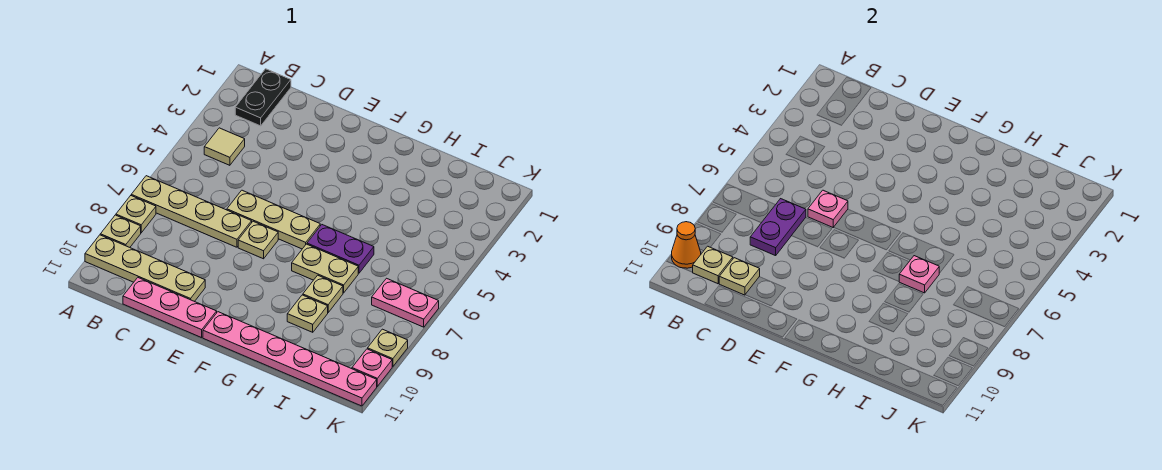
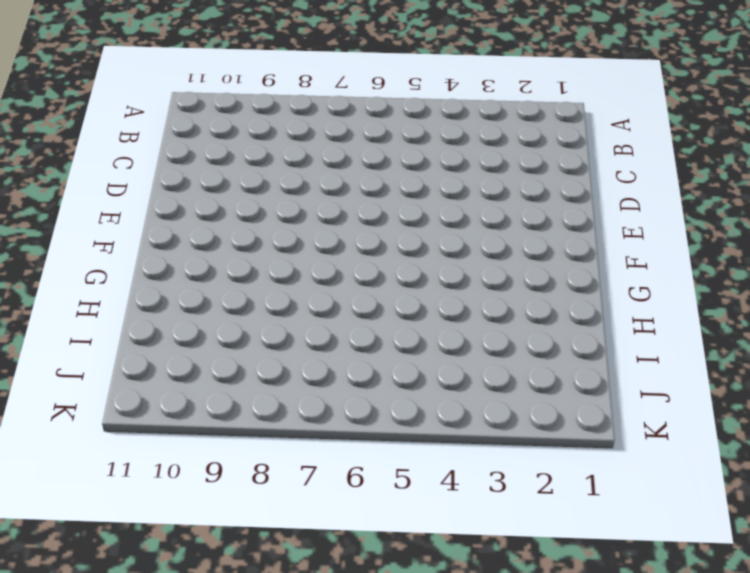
none -> tan plate A7:D7 level 1
none -> tan plate A8 level 1
none -> tan plate A9 level 1

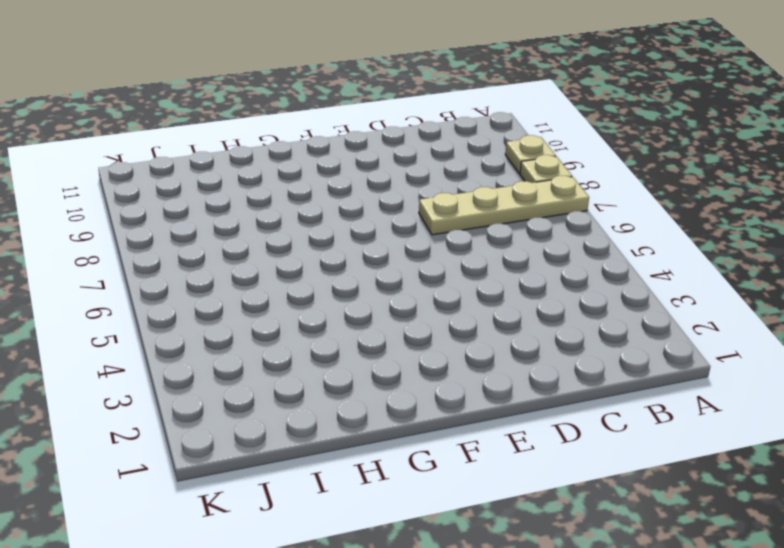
none -> tan plate A10:D10 level 1
none -> black plate B1:B2 level 1
none -> tan tile B4 level 1

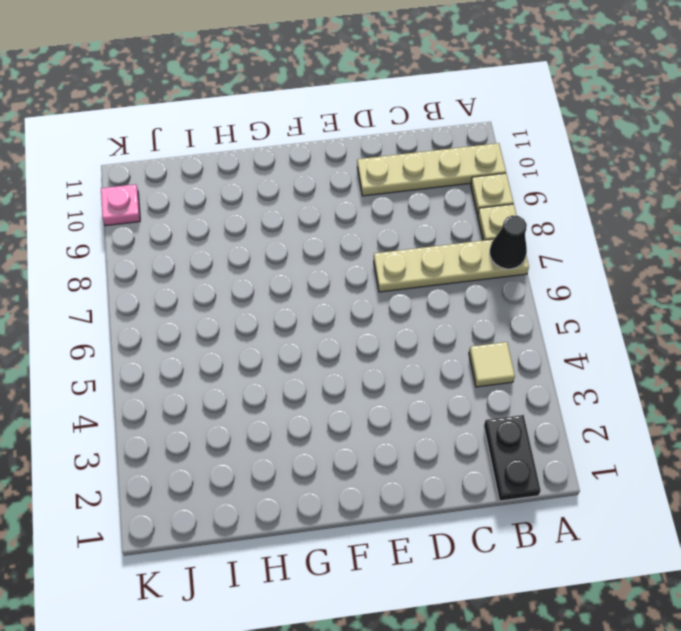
black cone A7 level 2 -> none
none -> pink plate C11:E11 level 1
none -> tan plate D6:F6 level 1
none -> tan plate E7 level 1

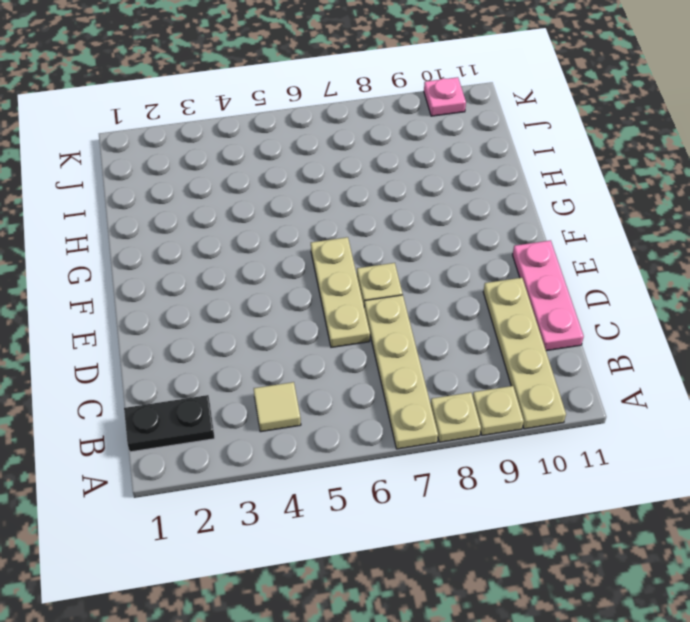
none -> pink plate F11:K11 level 1
none -> purple plate G6:H6 level 1
none -> tan plate G7:H7 level 1

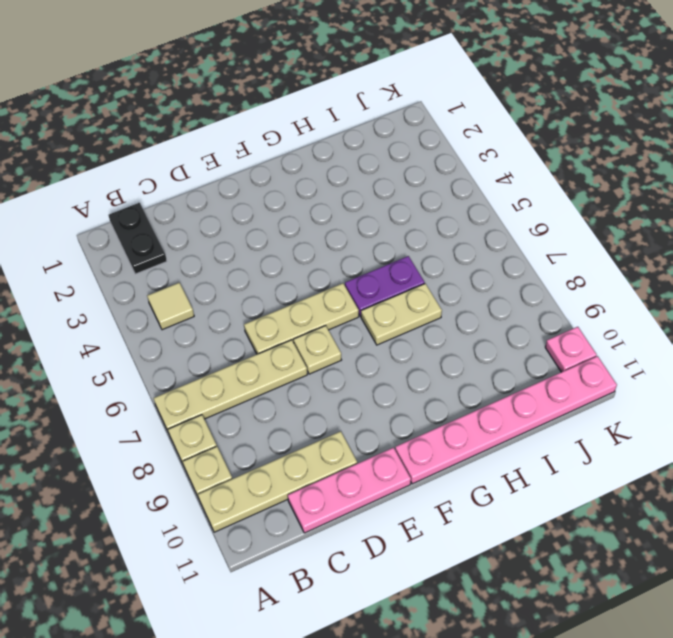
none -> tan plate H8 level 1
none -> tan plate H9 level 1
none -> pink plate J7:K7 level 1

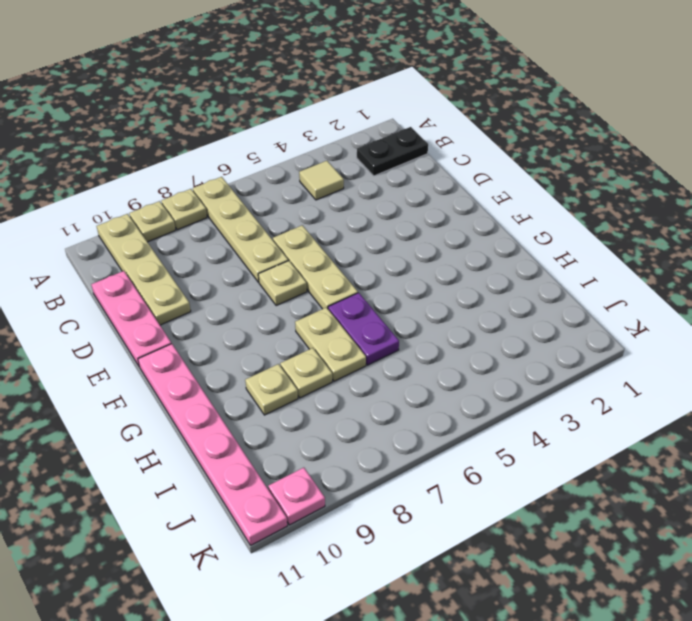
none -> pink plate J7:K7 level 1
none -> tan plate K9 level 1
none -> orange cone A10 level 2

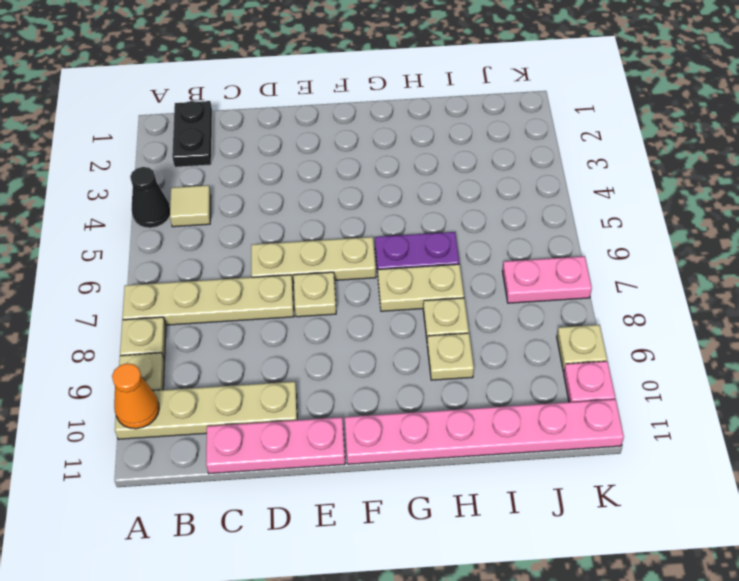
black cone A4 level 1 -> none
none -> tan plate B10 level 2
none -> purple plate C7:C8 level 2
none -> tan plate C10 level 2

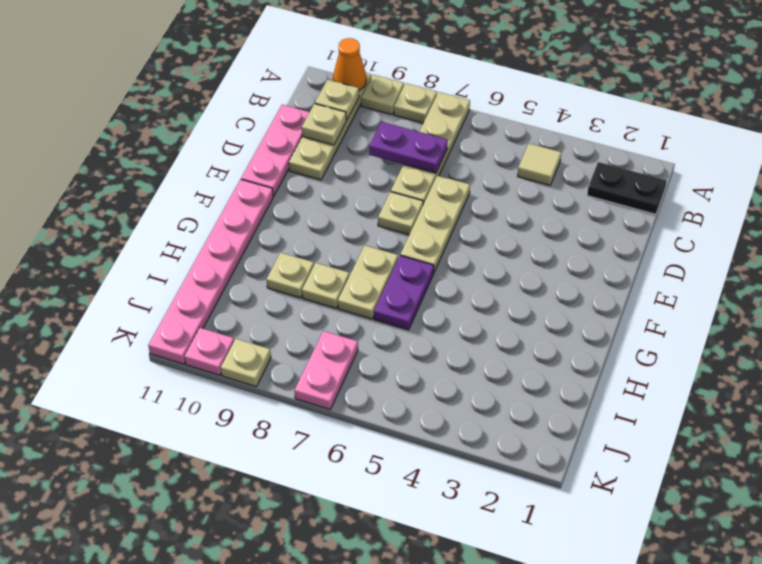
none -> pink plate D6 level 2
none -> pink plate H7 level 2

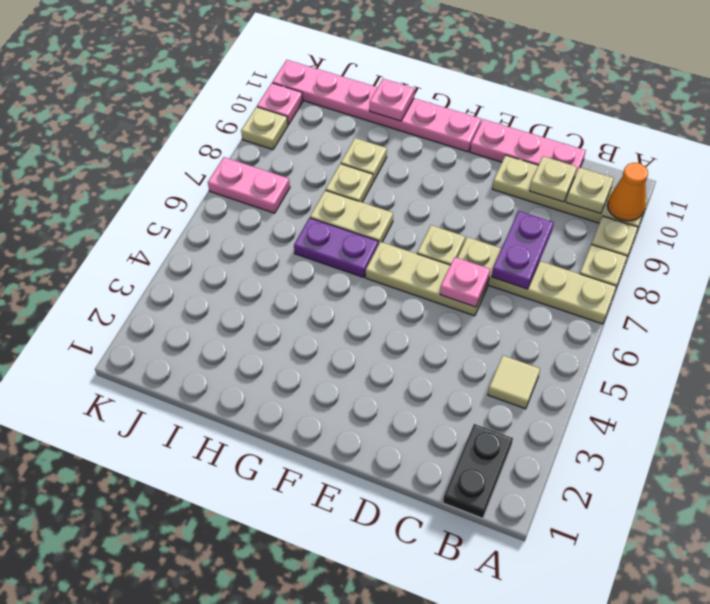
pink plate H11 level 2 -> pink plate H7 level 2

